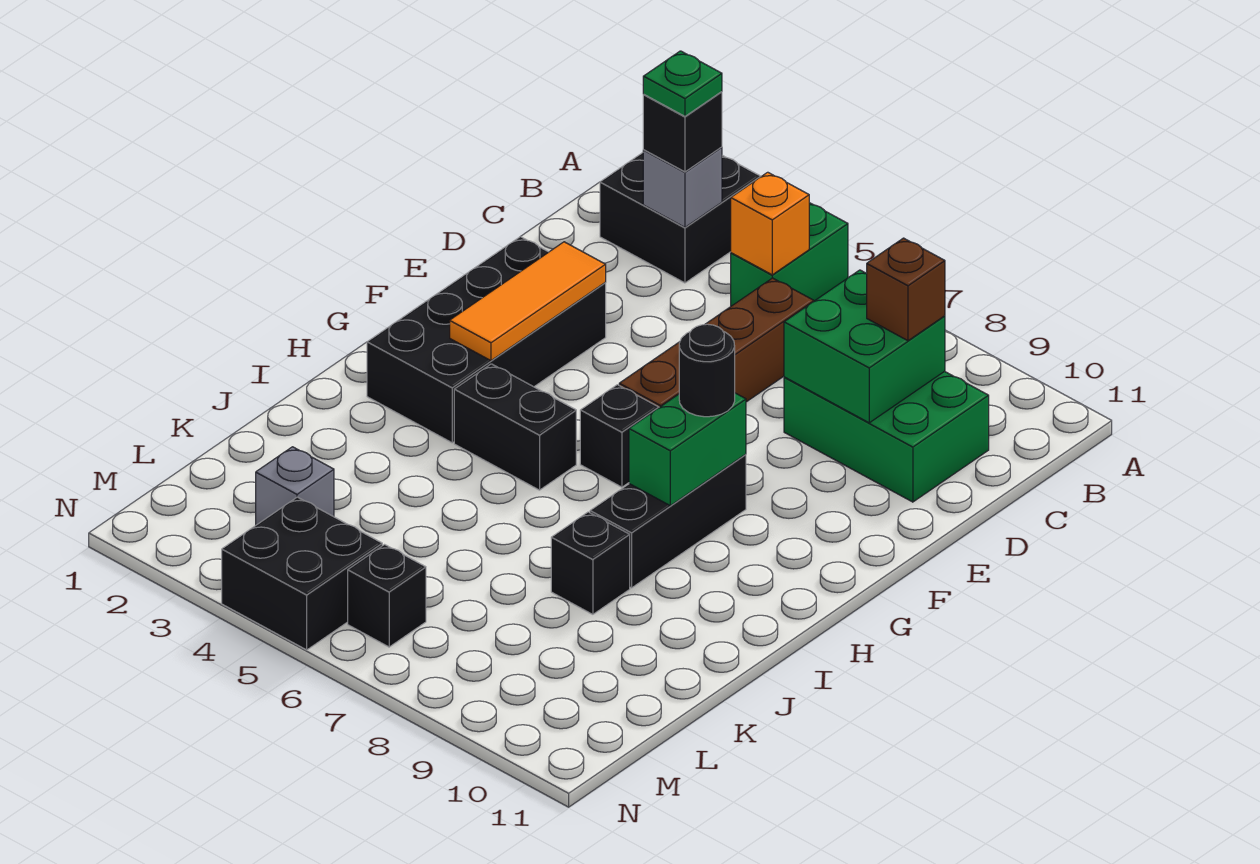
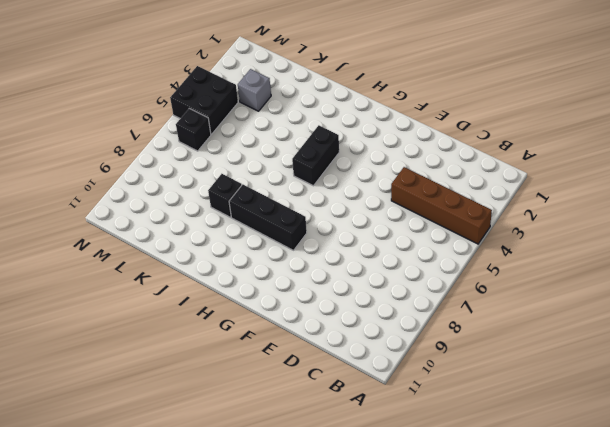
brown brick A4:D4 level 1 -> brown brick C6:F6 level 1
none -> black brick A2:B3 level 1
none -> green brick A5:B5 level 1
none -> green brick C8:D10 level 1

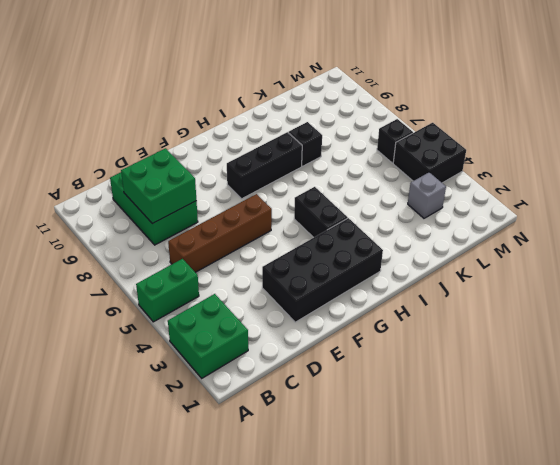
green brick A2:B3 level 1 -> black brick A2:B3 level 1
none -> black brick G6 level 1
none -> grey brick B3 level 2
none -> orange brick B5 level 2

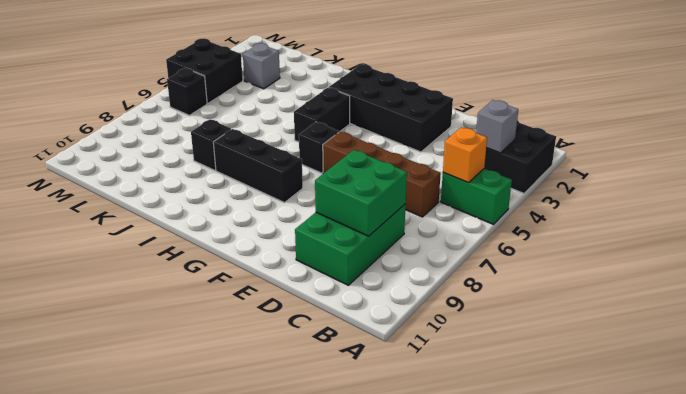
none -> orange tile E3:G3 level 2
none -> green brick G8:H8 level 2
none -> black brick B3 level 3

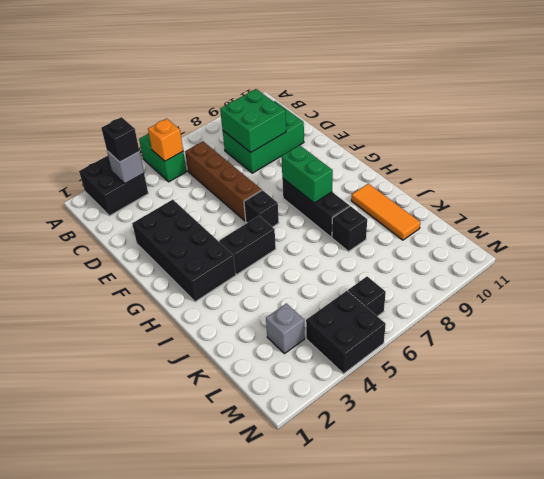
orange tile I10:K10 level 1 -> orange tile E3:G3 level 2
none -> brown brick C9 level 3
none -> black round brick G8 level 3
none -> green plate B3 level 4

